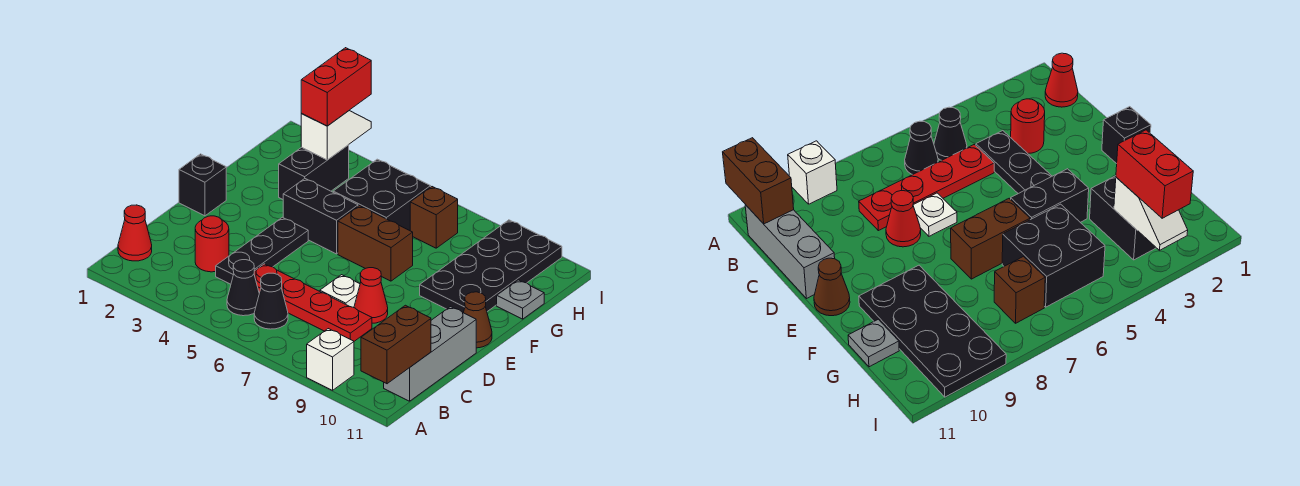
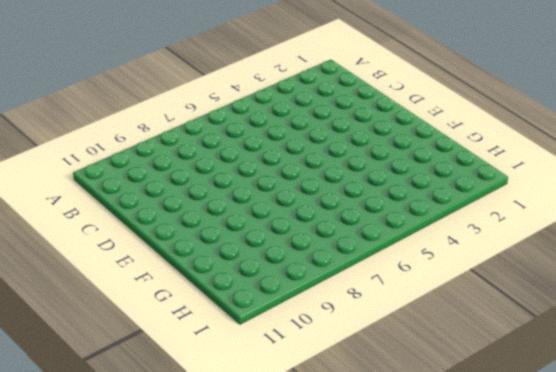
none -> white brick A9 level 1
none -> red cone B1 level 1
none -> black cone B5 level 1

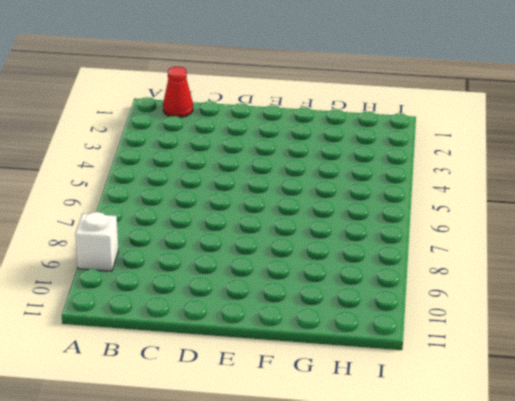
none -> black cone B5 level 1
none -> black cone B6 level 1
none -> grey brick B11:D11 level 1

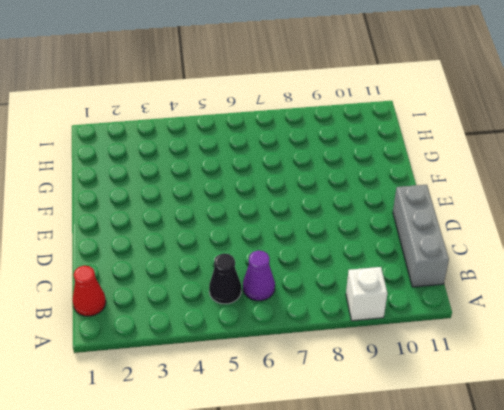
purple cone B6 level 1 -> black cone B6 level 1
none -> red round brick C3 level 1
none -> black plate C4:E4 level 1
none -> red plate C5:C8 level 1

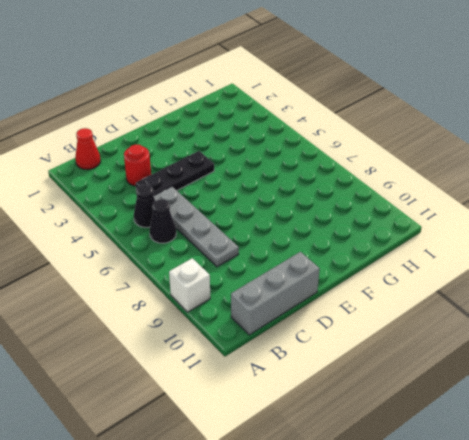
grey plate C5:C8 level 1 -> red plate C5:C8 level 1
none -> white plate D7 level 1
none -> red cone D8 level 1
none -> black brick E1 level 1

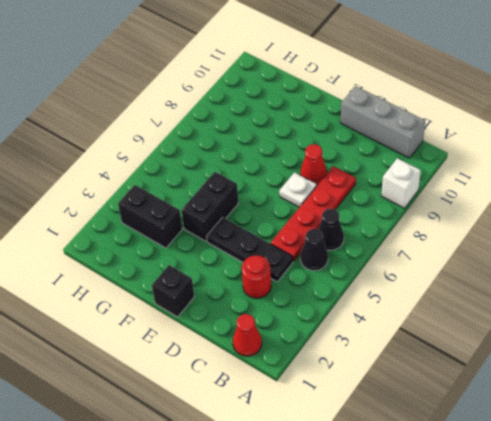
none -> brown cone E11 level 1
none -> brown brick F6:F7 level 1
none -> black plate F9:I10 level 1

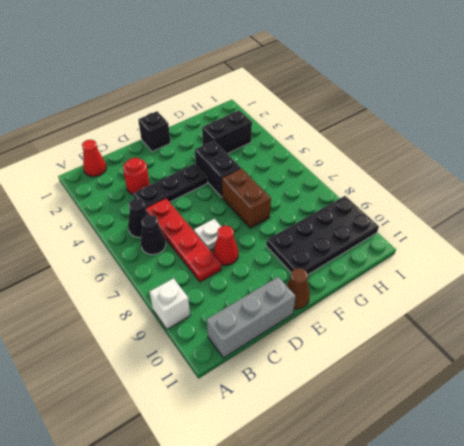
none -> black brick G5:H6 level 1
none -> grey plate G11 level 1
none -> brown brick H7 level 1

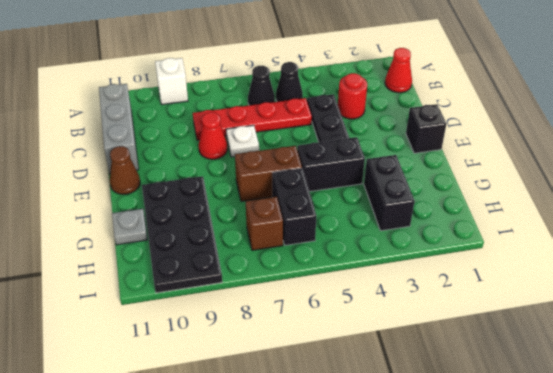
black brick G6:H6 level 1 -> black brick G5:H6 level 1
none -> brown brick A11:B11 level 2
none -> white slope H3:I3 level 2 top H
none -> red brick H3:I3 level 3

